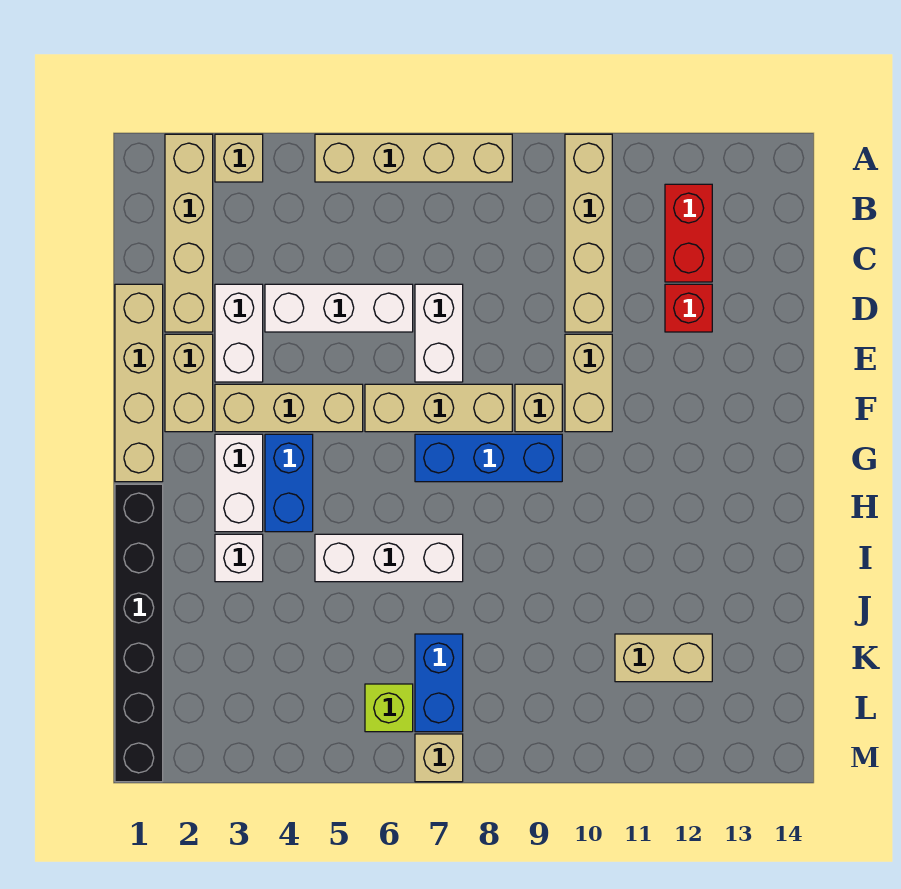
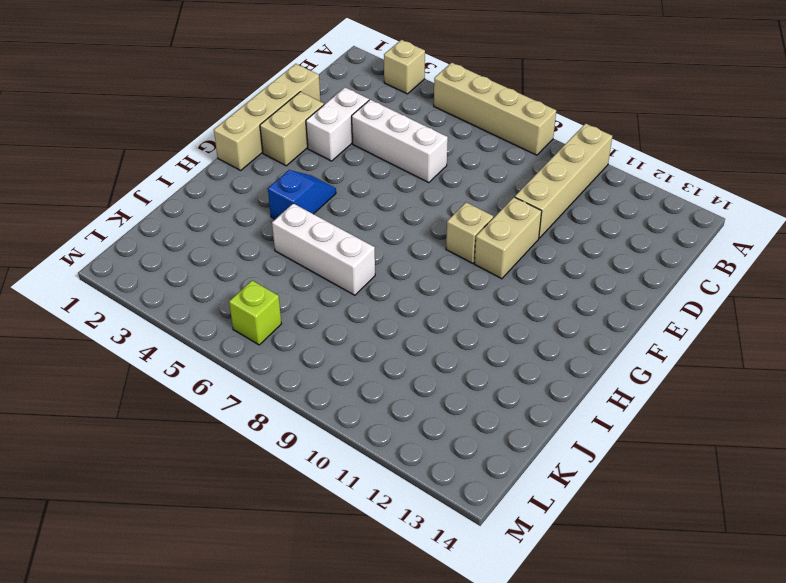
blue slope G4:H4 level 1 top H -> blue brick G4:H4 level 1
none -> tan brick A2:D2 level 1
none -> red brick B12:C12 level 1
none -> white brick D7:E7 level 1

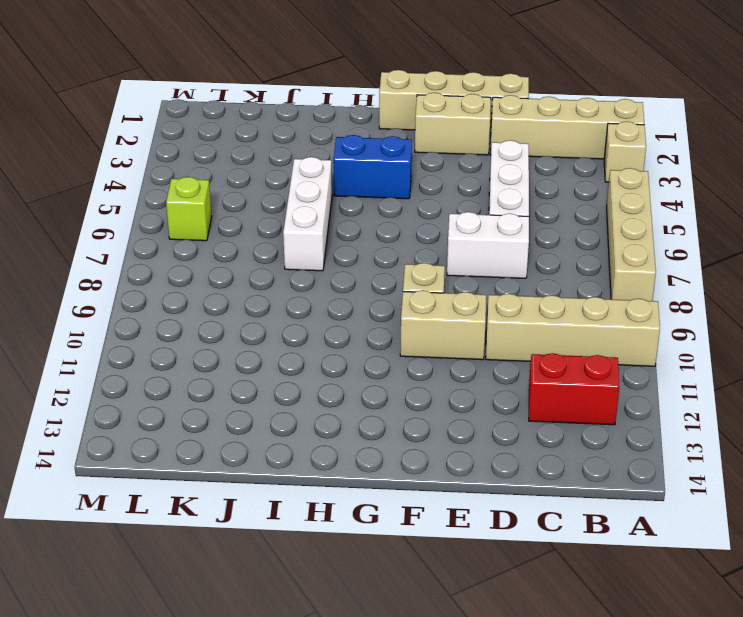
none -> white brick D3:E3 level 1
none -> red brick D12 level 1
none -> tan brick F3:F5 level 1

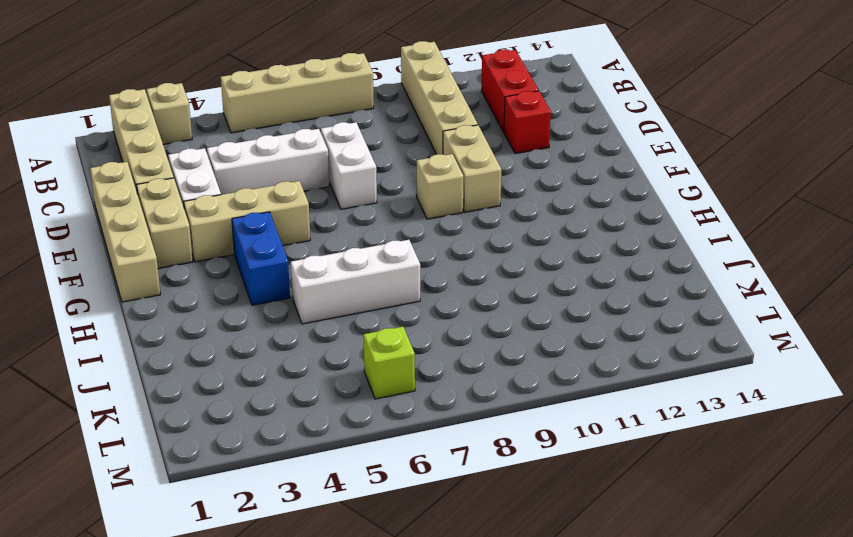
none -> tan brick F6:F8 level 1
none -> white brick G3:H3 level 1
none -> blue brick G7:G9 level 1

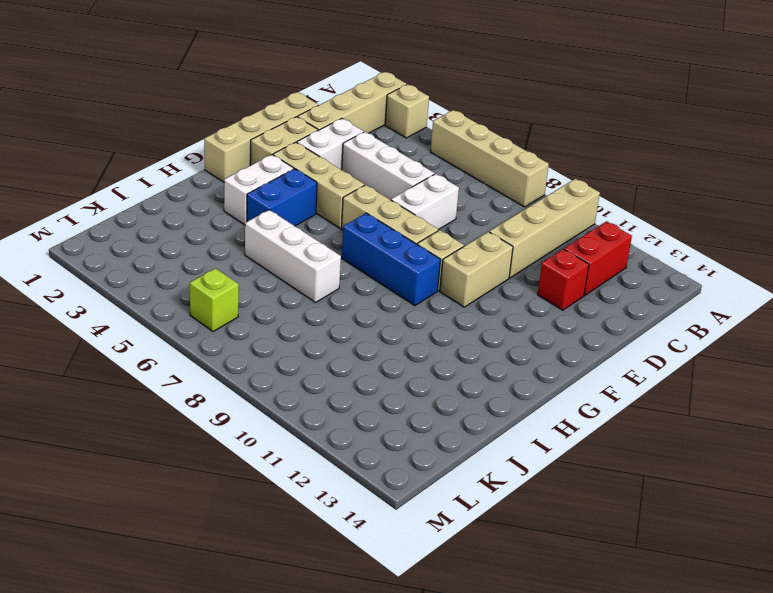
none -> black brick H1:M1 level 1
none -> white brick I3 level 1
none -> blue brick K7:L7 level 1

